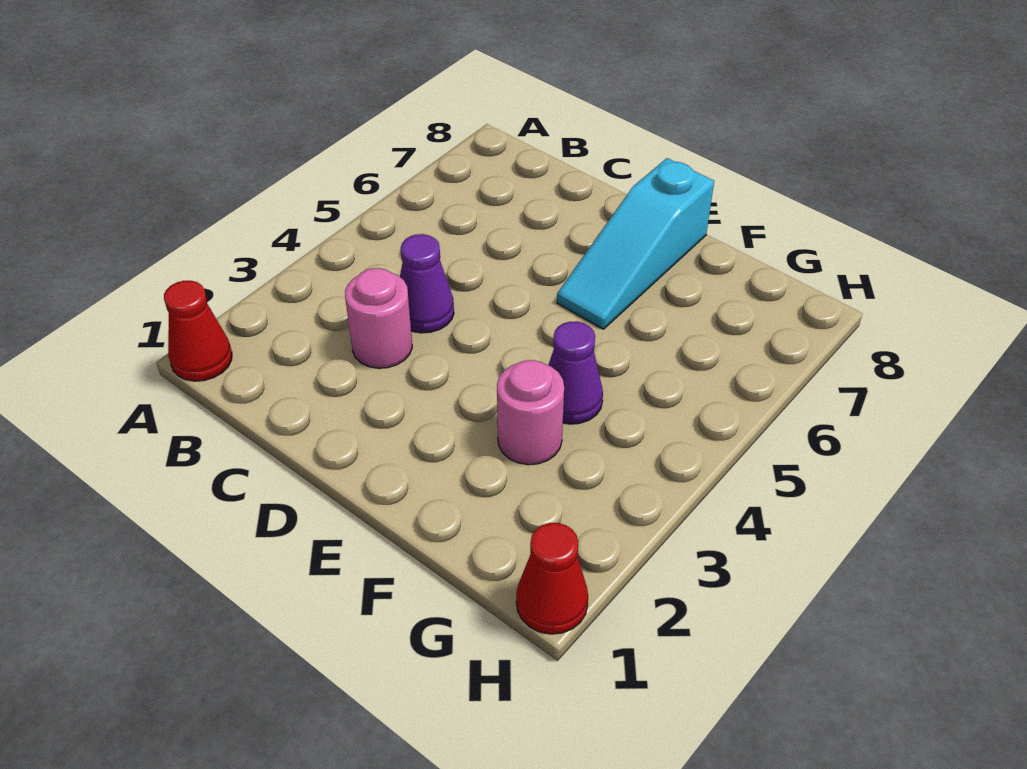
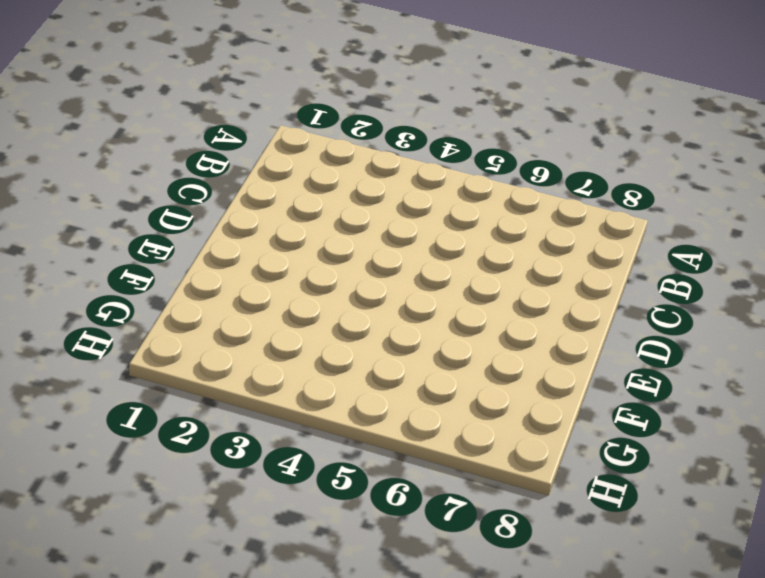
none -> red cone A1 level 1
none -> pink round brick C3 level 1

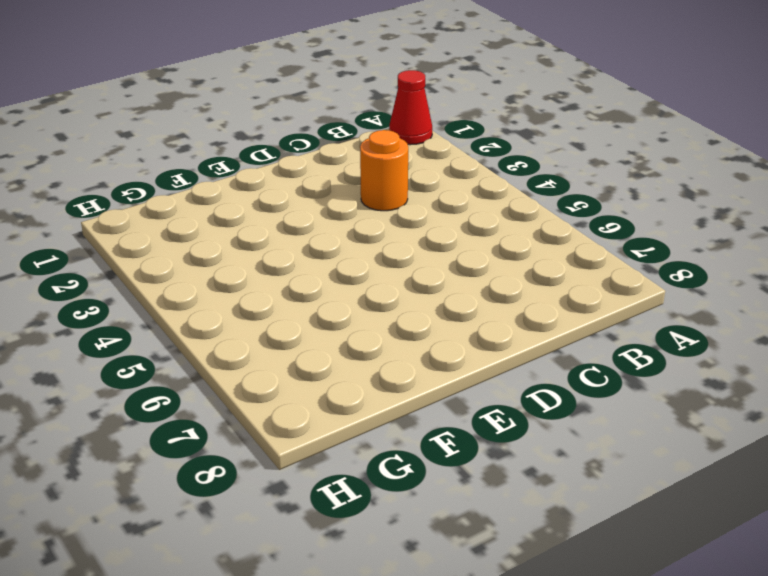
orange round brick C3 level 1 -> pink round brick C3 level 1
none -> purple cone C4 level 1
none -> cyan slope E6:E8 level 1 top 8

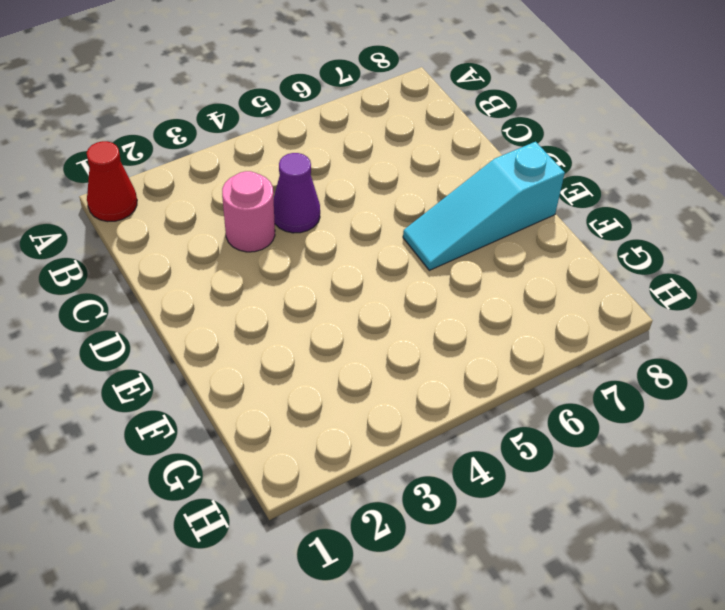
none -> pink round brick F3 level 1
none -> purple cone F4 level 1

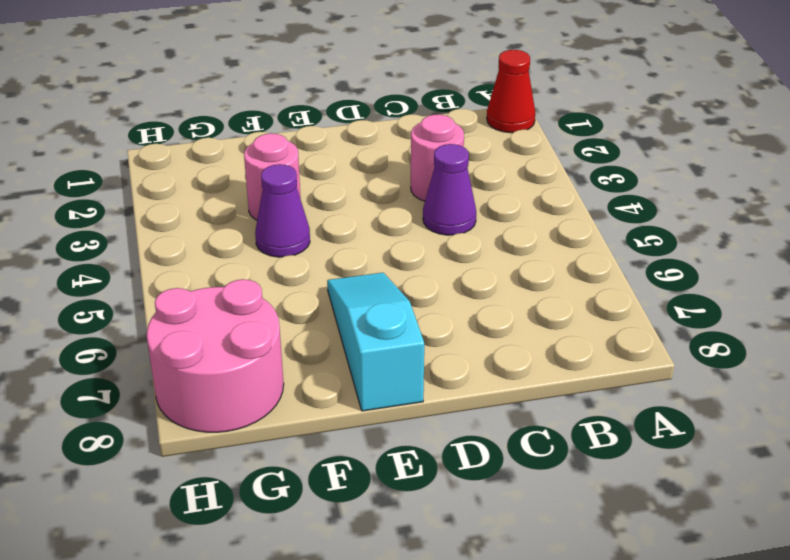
pink round brick G7:H8 level 1 -> none
none -> red cone H1 level 1

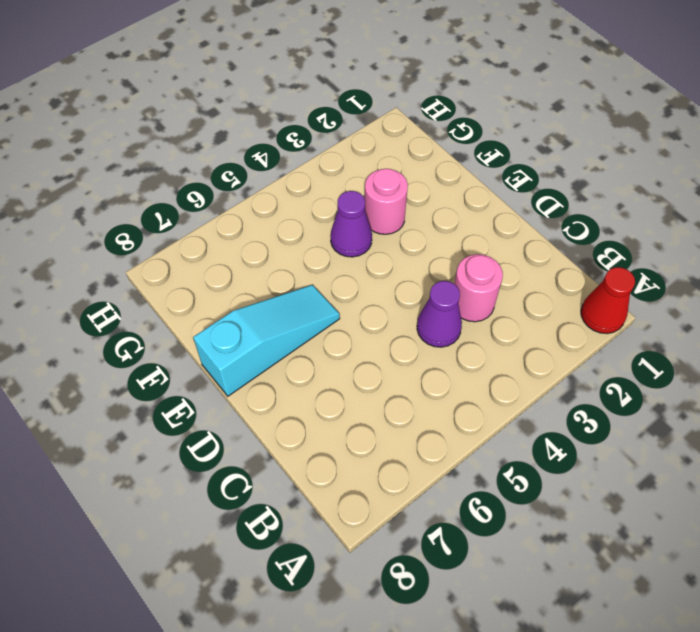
none -> red cone H1 level 1

